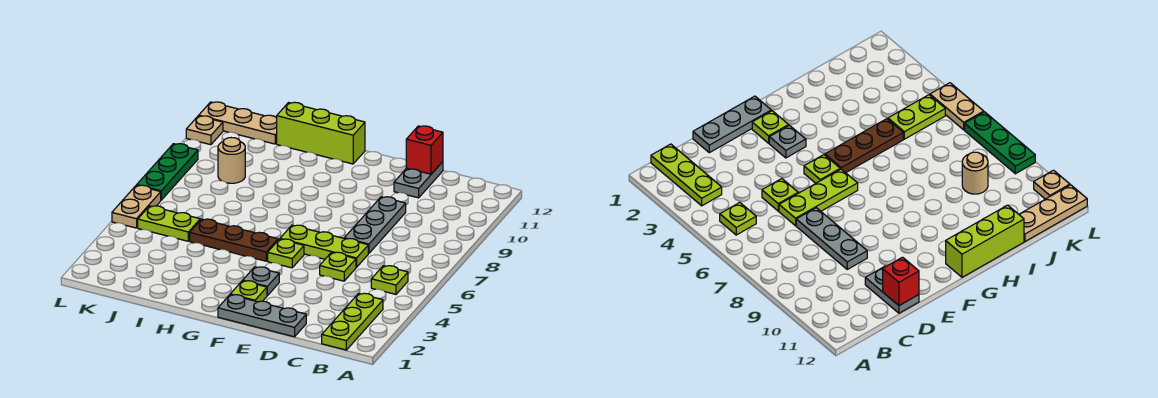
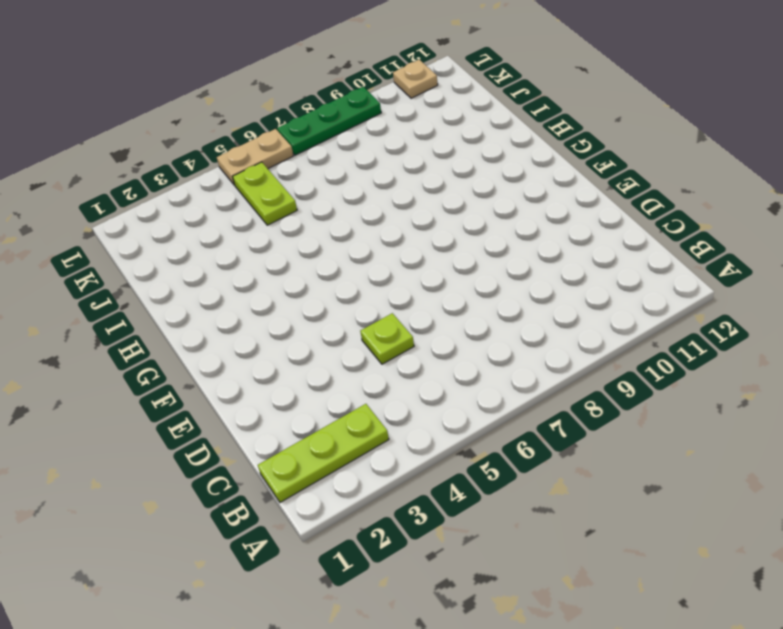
none -> lime plate B5 level 1
none -> grey plate D1:F1 level 1
none -> lime plate D6:F6 level 1

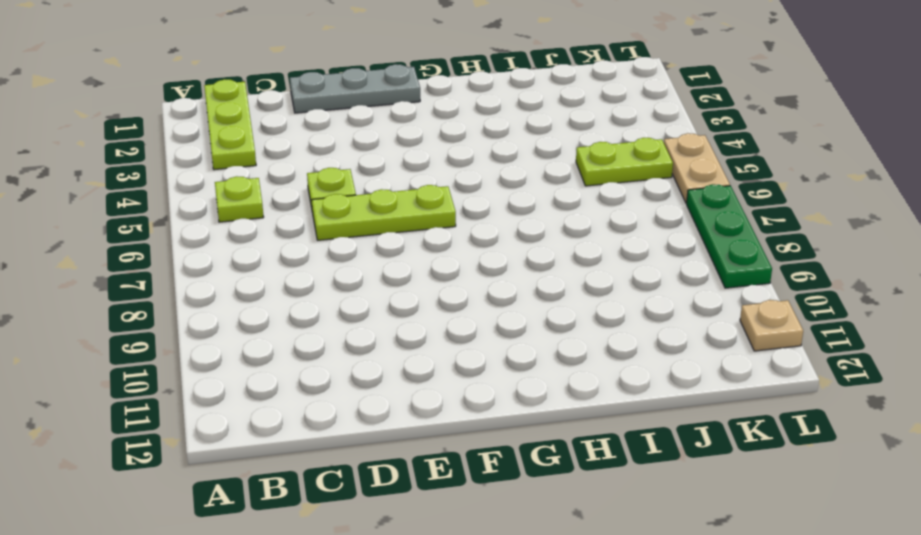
none -> grey plate D7:D9 level 1
none -> grey plate D11:D12 level 1
none -> lime plate F2 level 1

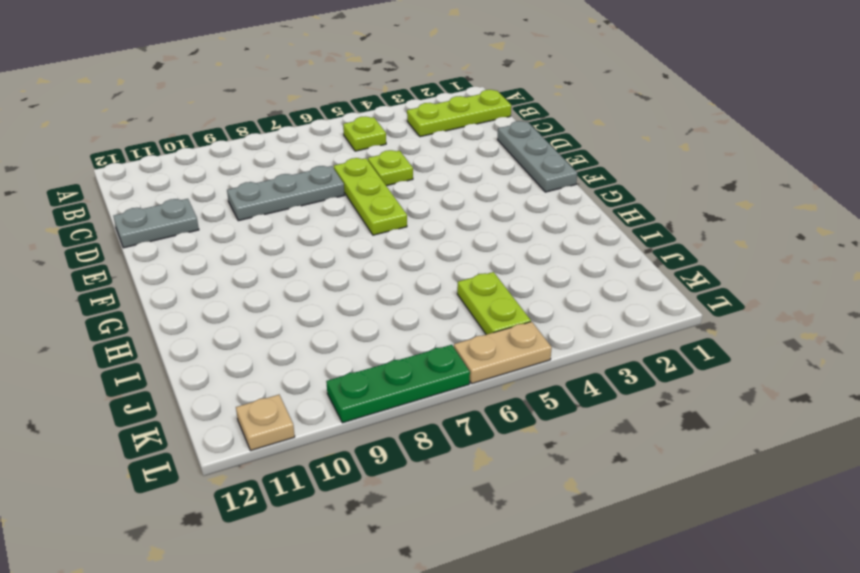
none -> lime plate F2 level 1
none -> grey plate F3 level 1
none -> lime plate F5 level 1

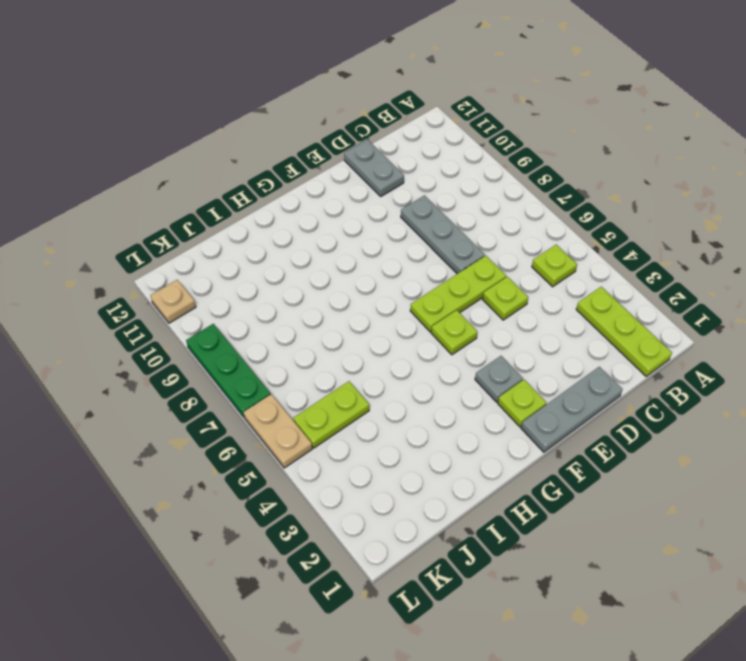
none -> brown plate G5:I5 level 1
none -> lime brick G12:I12 level 1
none -> tan round brick J9 level 1

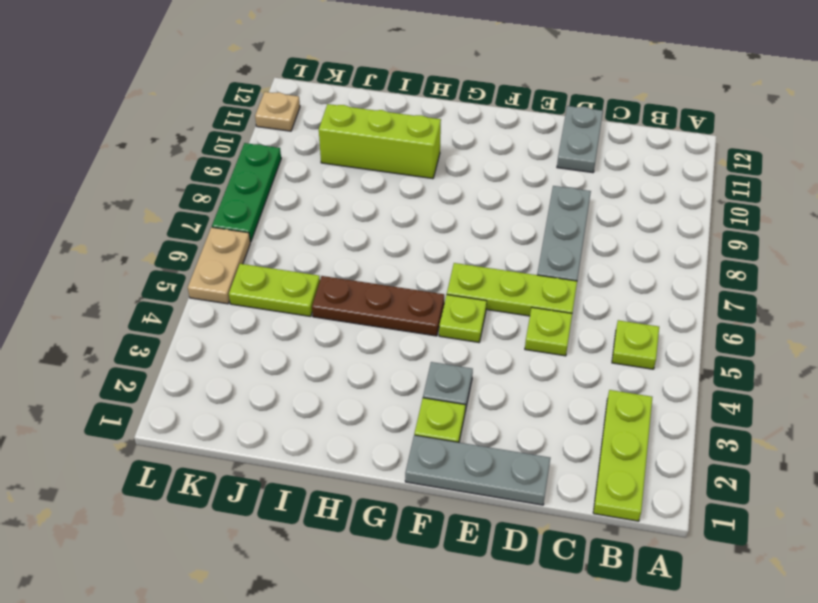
lime brick H10:J10 level 1 -> lime brick G12:I12 level 1
none -> tan round brick J9 level 1
none -> tan plate J12:L12 level 1
none -> red brick D12 level 2

